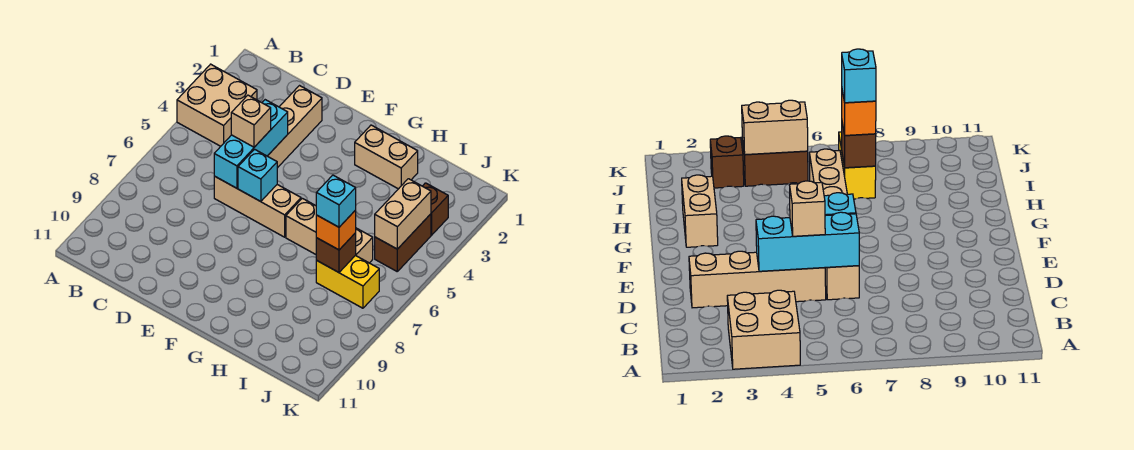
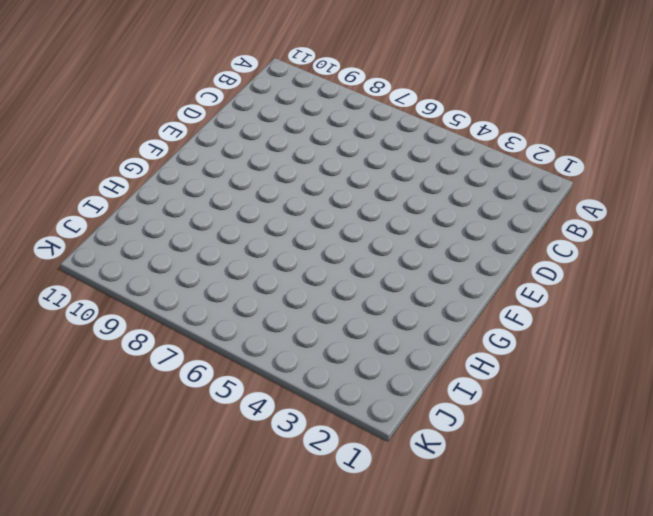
none -> tan brick A3:B4 level 1
none -> tan brick D2:D5 level 1
none -> tan brick D6:F6 level 1

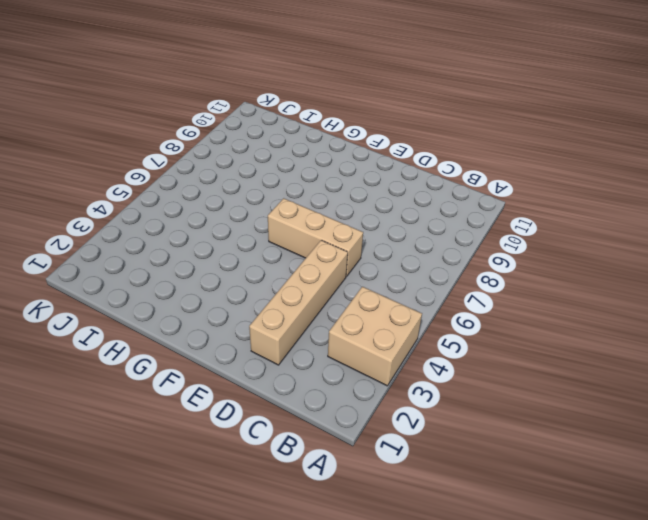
none -> tan brick G2:H2 level 1
none -> tan brick G6:I6 level 1
none -> yellow brick I7:J7 level 1

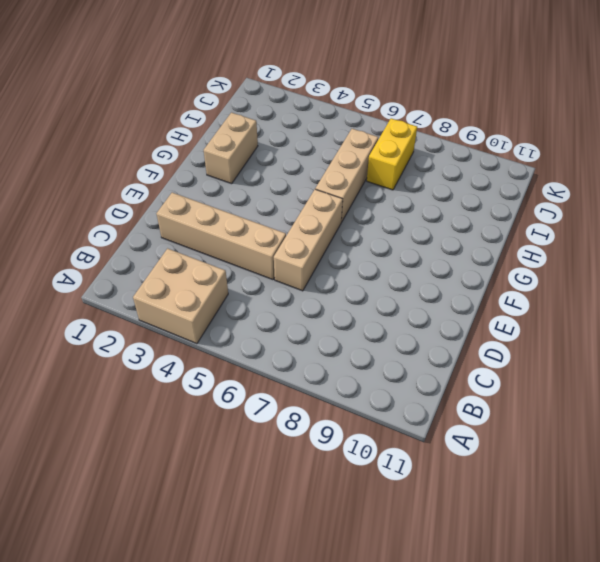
none -> brown brick J3 level 1
none -> brown brick J4:J5 level 1
none -> cyan brick D4:D6 level 2

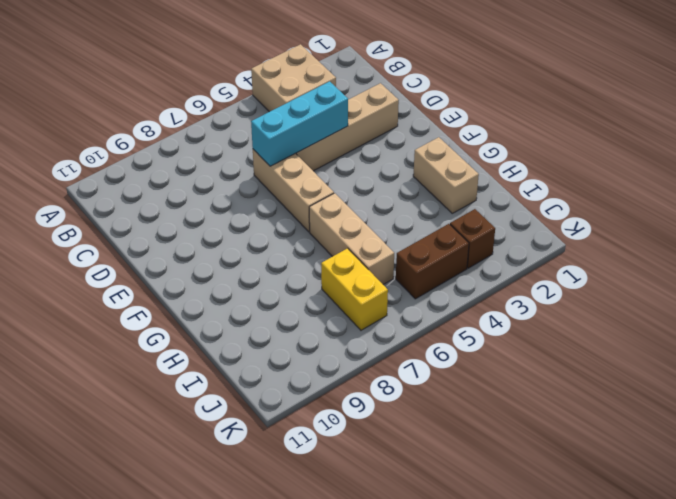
none -> cyan brick E6 level 2
none -> brown brick I7 level 2
none -> tan brick J4:J5 level 2

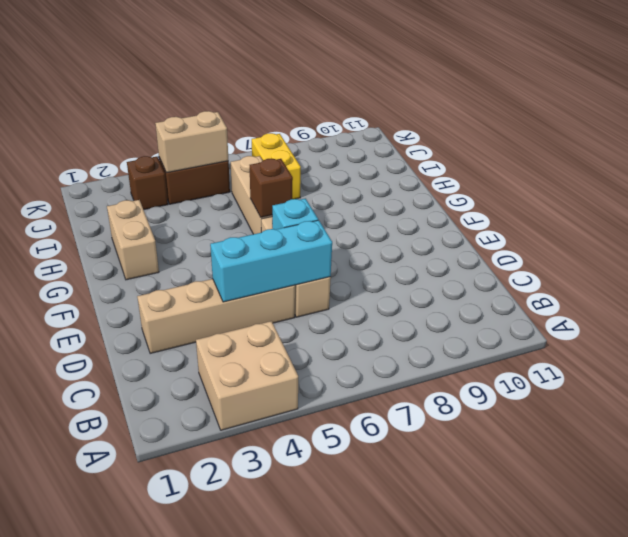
brown brick G6 level 2 -> brown brick I7 level 2
none -> tan brick D5 level 3
none -> orange brick I7 level 3
none -> cyan brick I7 level 4

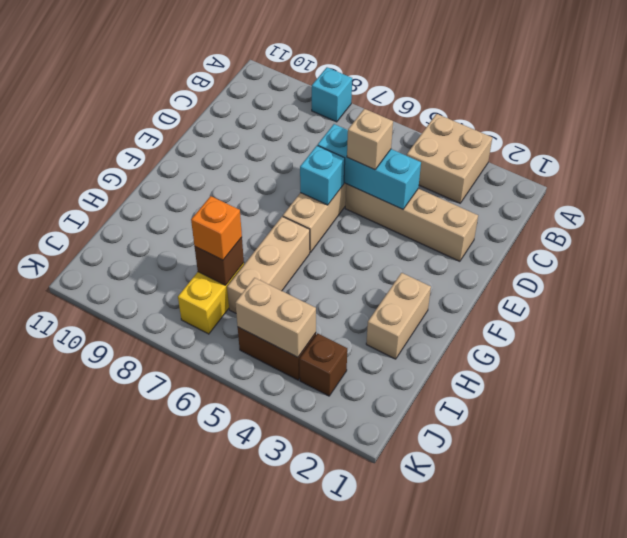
cyan brick A8 level 1 -> cyan brick I7 level 4

